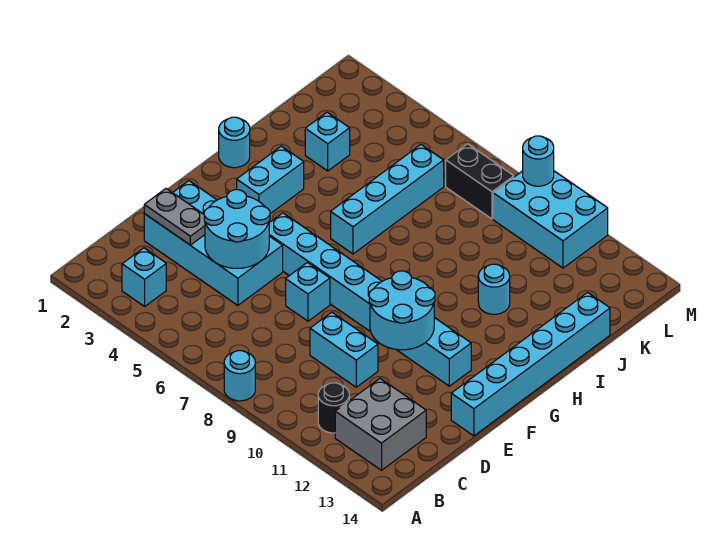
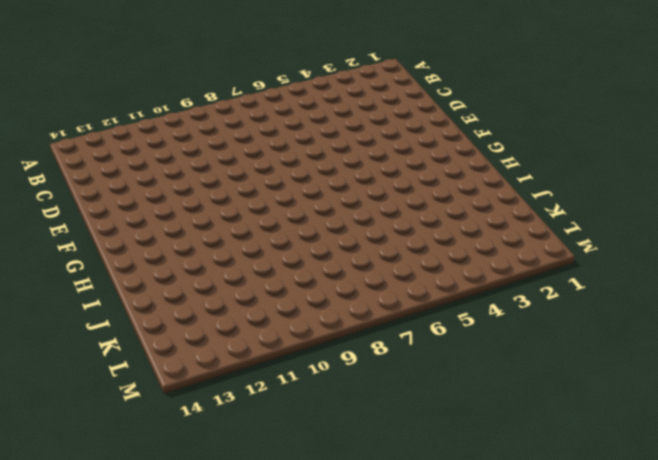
none -> cyan round brick A8 level 1
none -> cyan brick B3 level 1
none -> black round brick B11 level 1

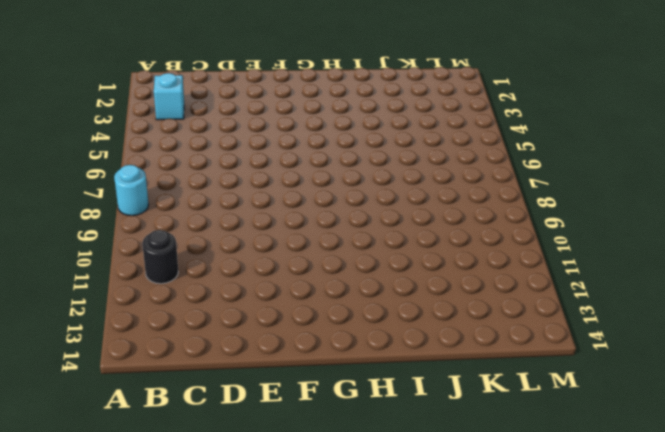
none -> grey brick B12:C13 level 1
none -> cyan brick D2:E5 level 1
none -> cyan brick D9:D10 level 1

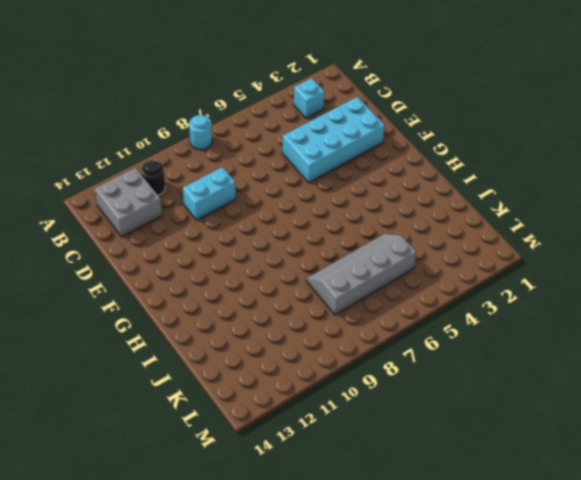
grey slope J5:K8 level 1 top K -> cyan brick H6:K6 level 1
none -> cyan brick E7 level 1
none -> cyan brick E14:J14 level 1
none -> cyan brick F5:F12 level 1

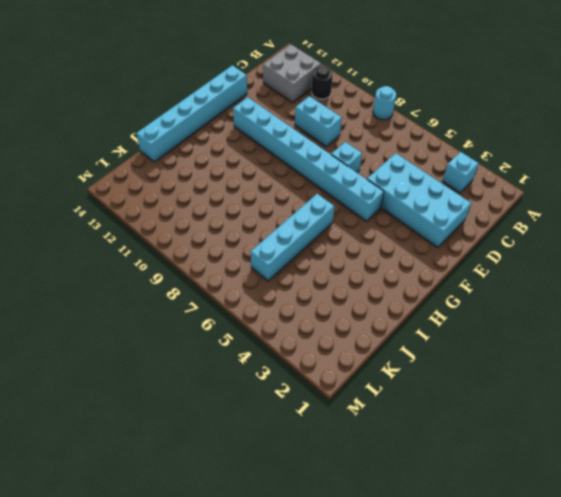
none -> cyan brick G3:H3 level 1
none -> cyan round brick H1 level 1
none -> cyan round brick I11 level 1

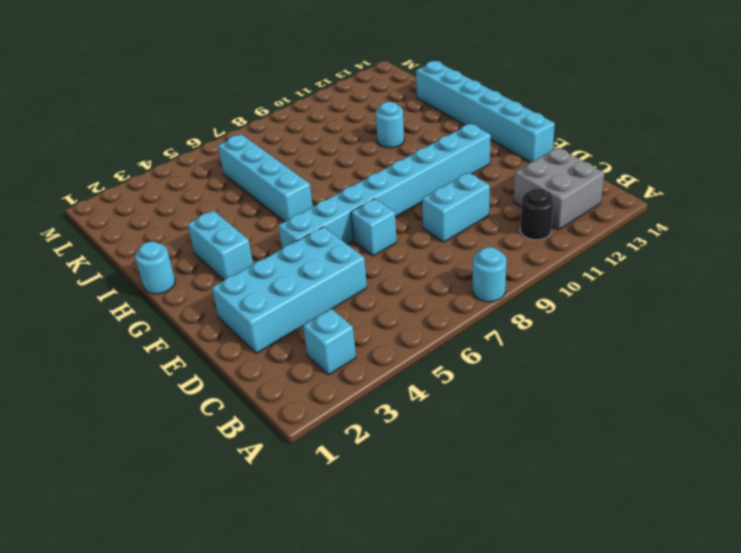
none -> cyan brick J3 level 1
none -> black brick L7:L8 level 1
none -> cyan brick L9:M11 level 1

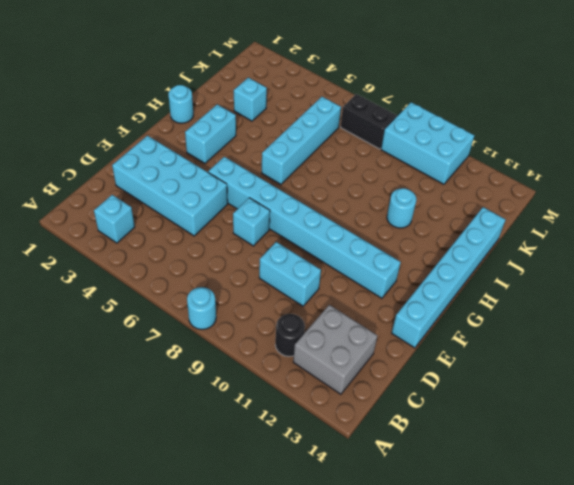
none -> grey plate D2:D3 level 2
none -> cyan round brick D4:E5 level 2
none -> cyan round brick E10:F11 level 2

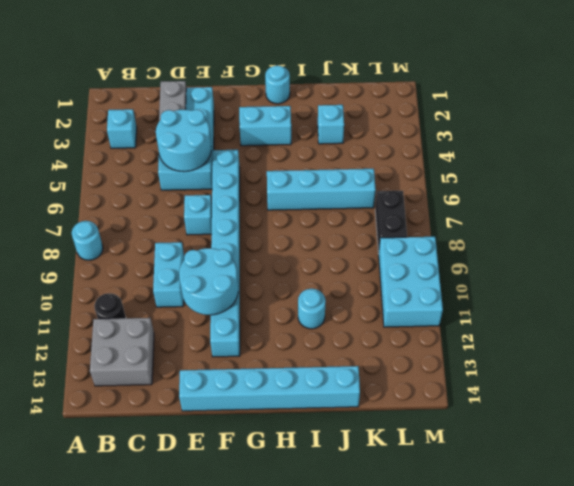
none -> cyan round brick M9 level 2

